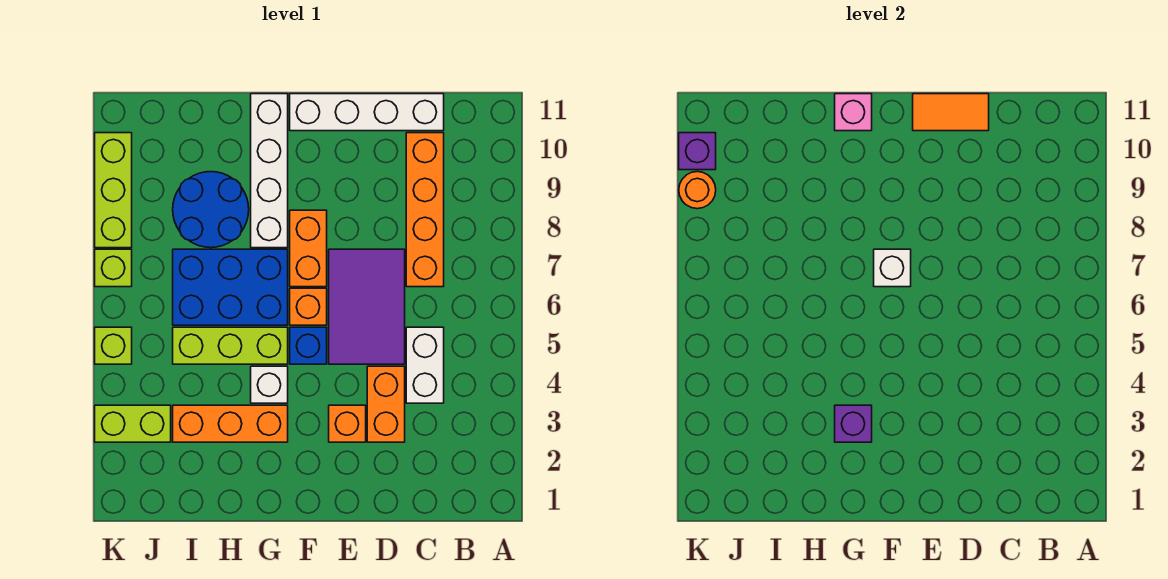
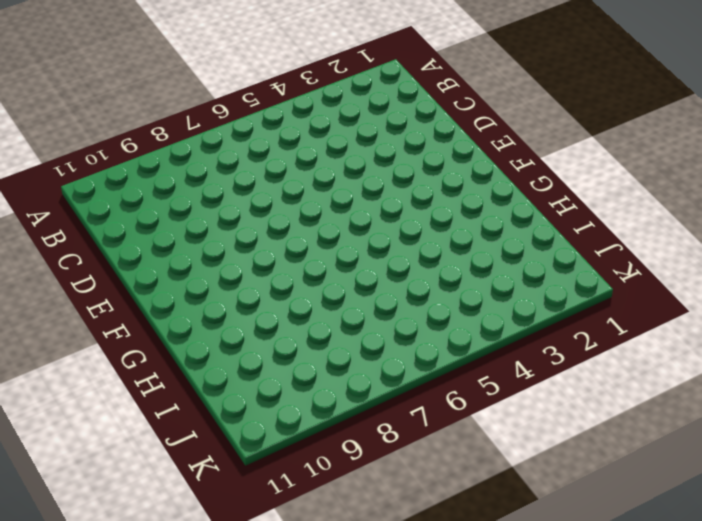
none -> white brick C4:C5 level 1
none -> orange brick C7:C10 level 1
none -> white brick C11:F11 level 1

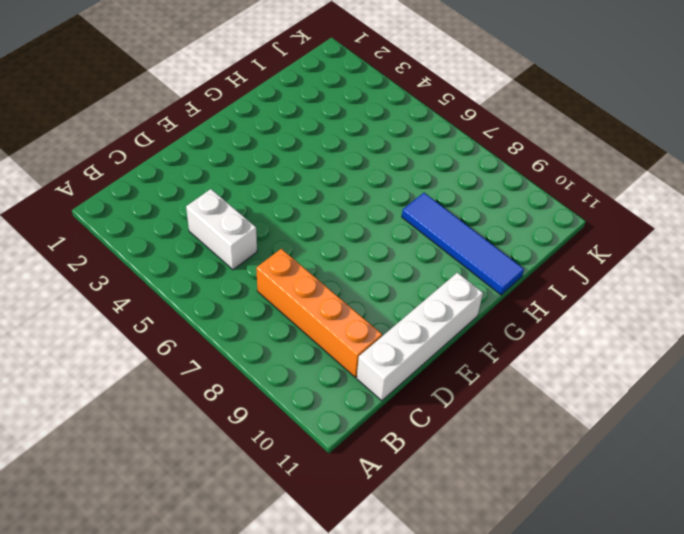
blue tile H8:H11 level 1 -> blue round brick H8:I9 level 1
none -> orange brick D3:D4 level 1
none -> purple tile D5:E7 level 1
none -> orange brick E3 level 1

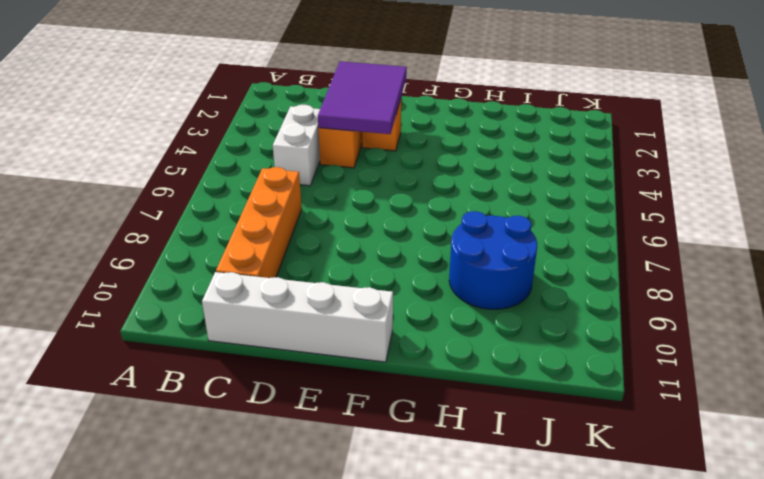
purple tile D2:E4 level 2 -> purple tile D5:E7 level 1
none -> blue brick F5 level 1
none -> orange brick F6 level 1
none -> orange brick F7:F8 level 1

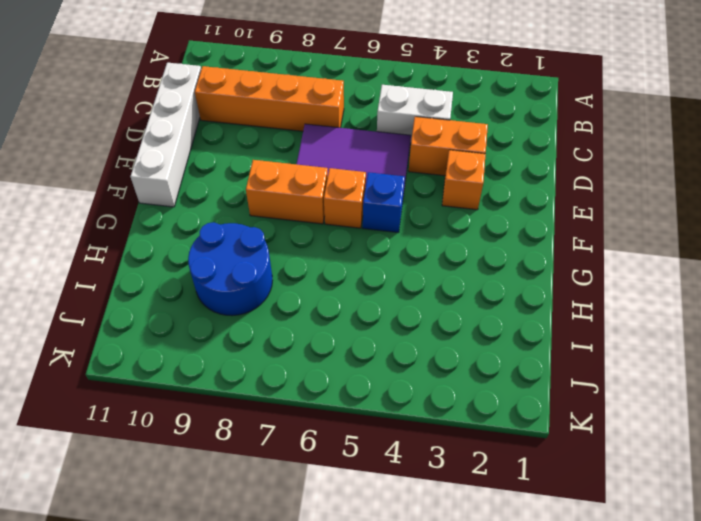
none -> orange brick G3:I3 level 1
none -> white brick G4 level 1
none -> lime brick G5:I5 level 1

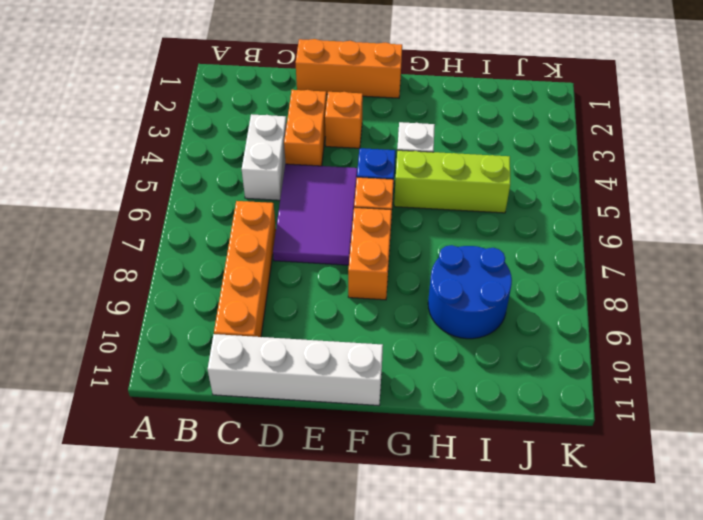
orange brick D1:F1 level 1 -> orange brick G3:I3 level 1
none -> blue brick G6:I7 level 1
none -> white brick G8:G11 level 1
none -> lime brick J3:K3 level 1

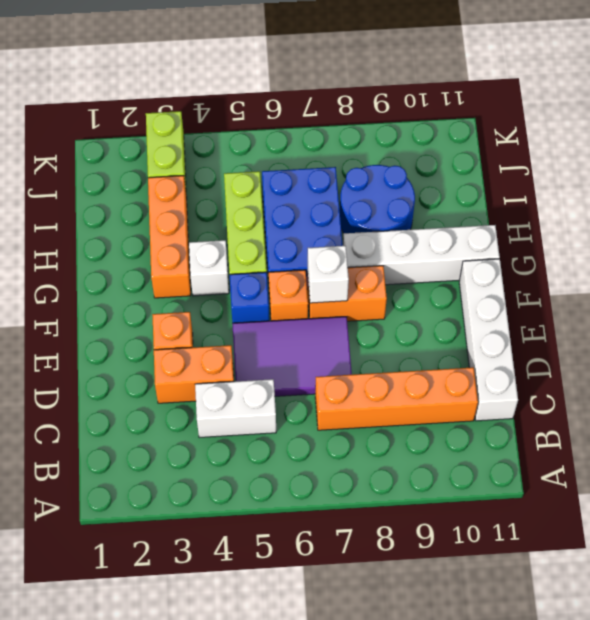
none -> lime brick K5 level 1
none -> lime brick K7 level 1
none -> lime brick K8:K10 level 1

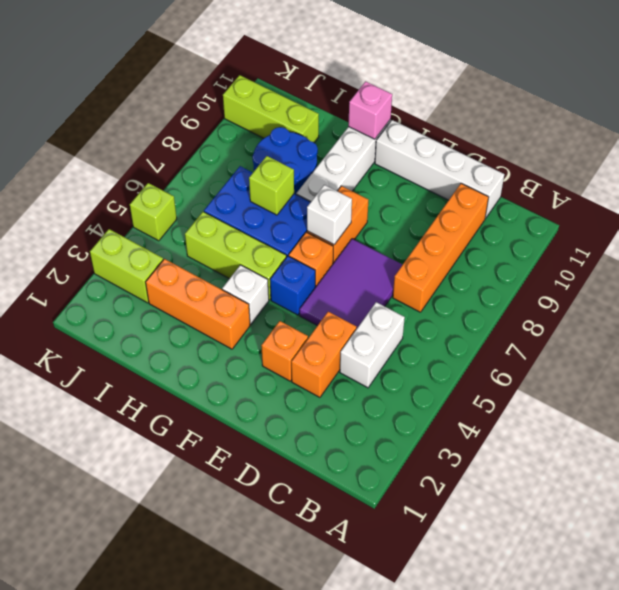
lime brick H7 level 2 -> lime brick K7 level 1
lime brick I10:K10 level 1 -> lime brick K8:K10 level 1
none -> orange tile D11:E11 level 2
none -> purple brick G3 level 2
none -> orange round brick K9 level 2

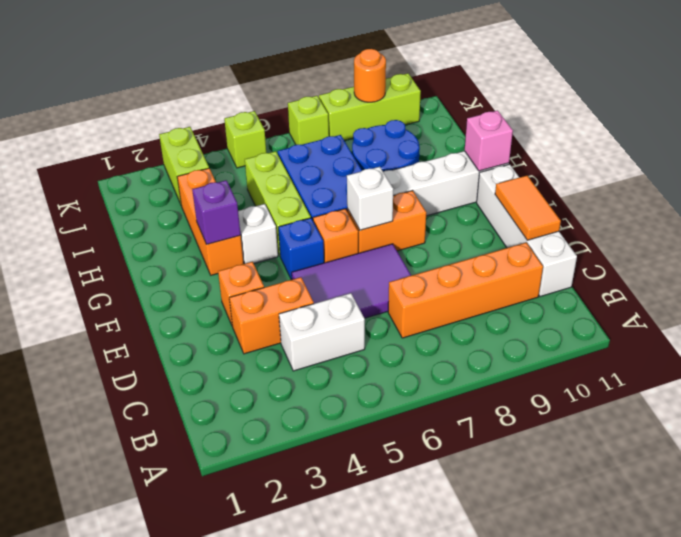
none -> purple brick K10 level 2

